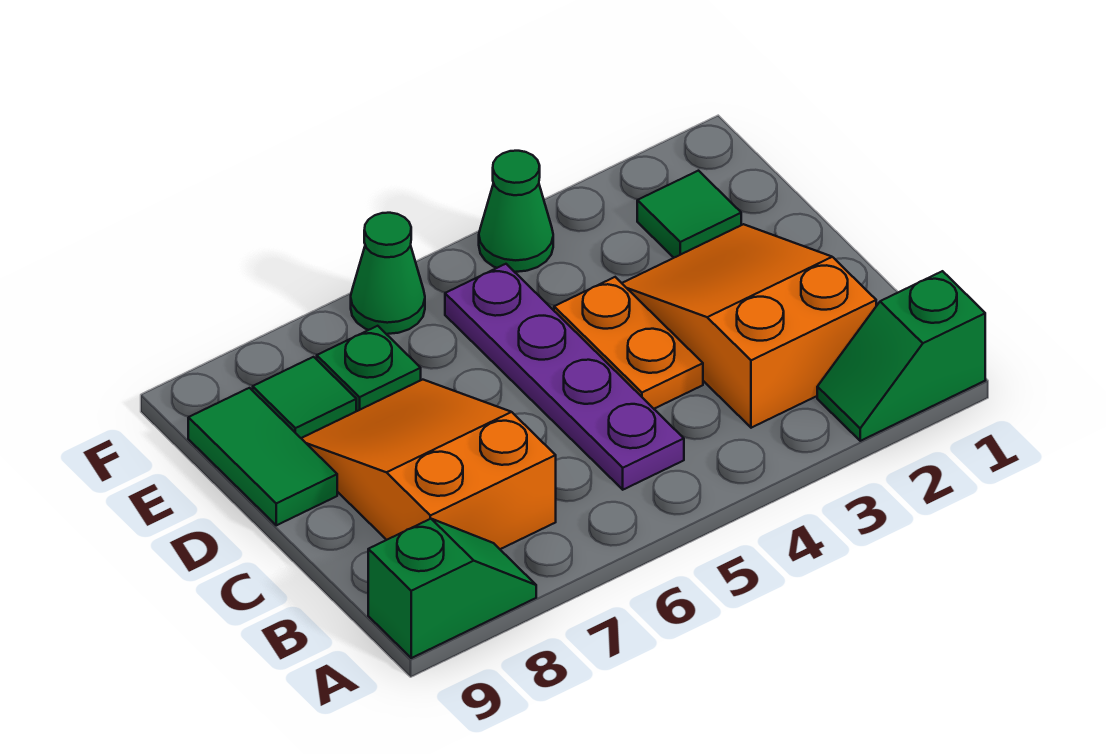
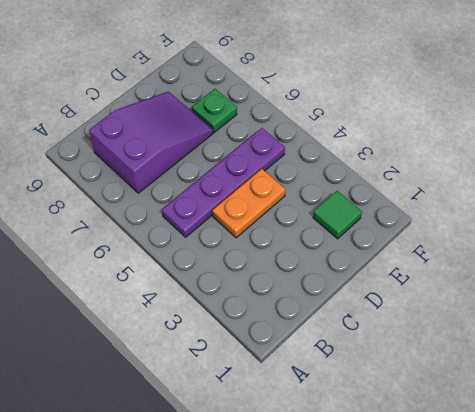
purple slope B7:D8 level 1 top B -> orange slope B7:D8 level 1 top B
none -> green slope A1:A2 level 1 top 1
none -> green slope A8:A9 level 1 top 9
none -> orange slope B2:D3 level 1 top B

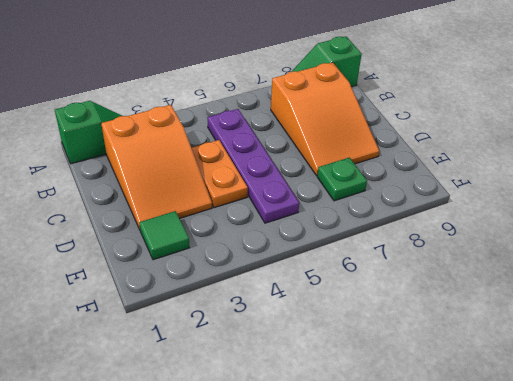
none -> green tile D9:E9 level 1
none -> green tile E8 level 1
none -> green cone F4 level 1

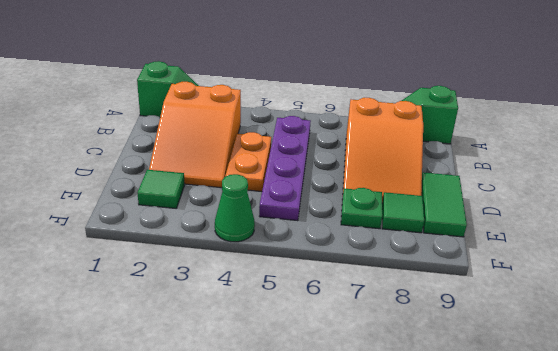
none -> green cone F6 level 1

